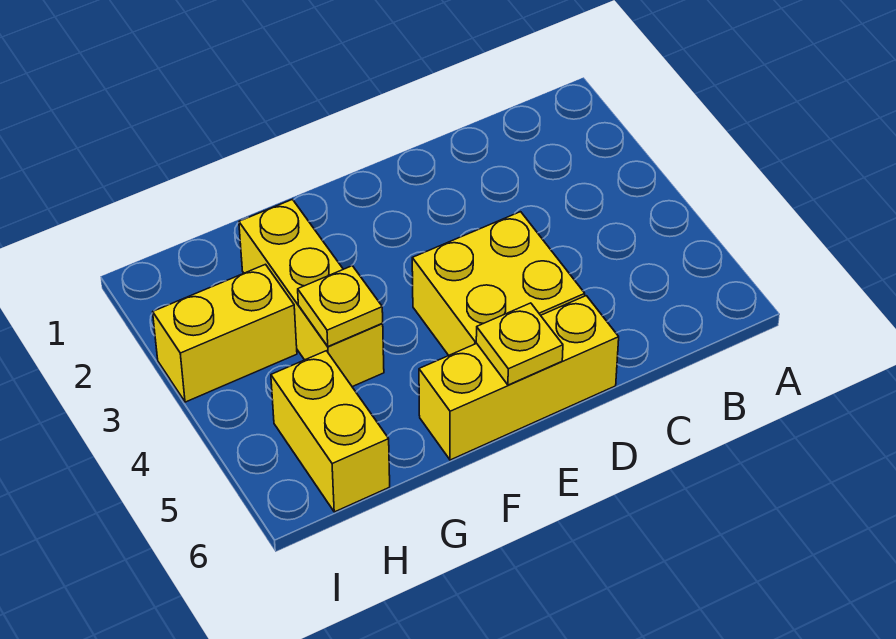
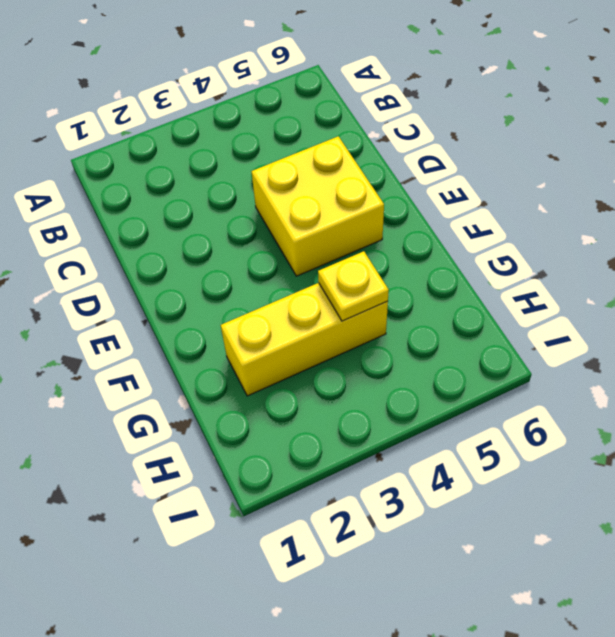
none -> yellow brick D6:F6 level 1
none -> yellow brick H3:I3 level 1

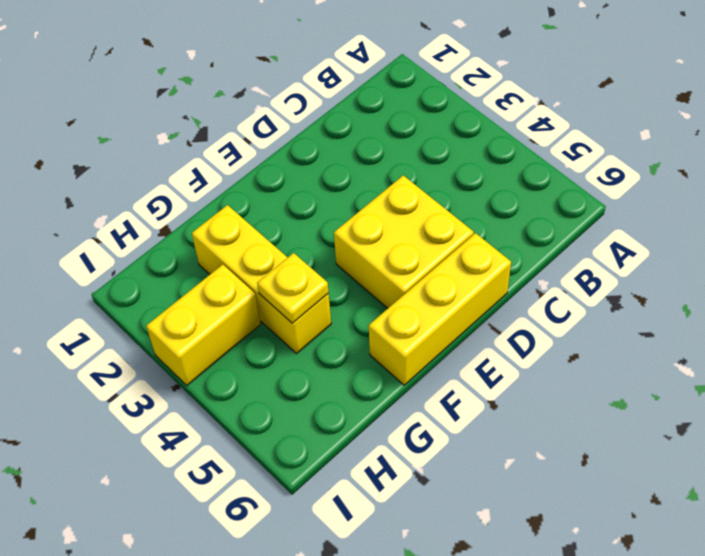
none -> yellow brick H5:H6 level 1
none -> yellow plate E6 level 2

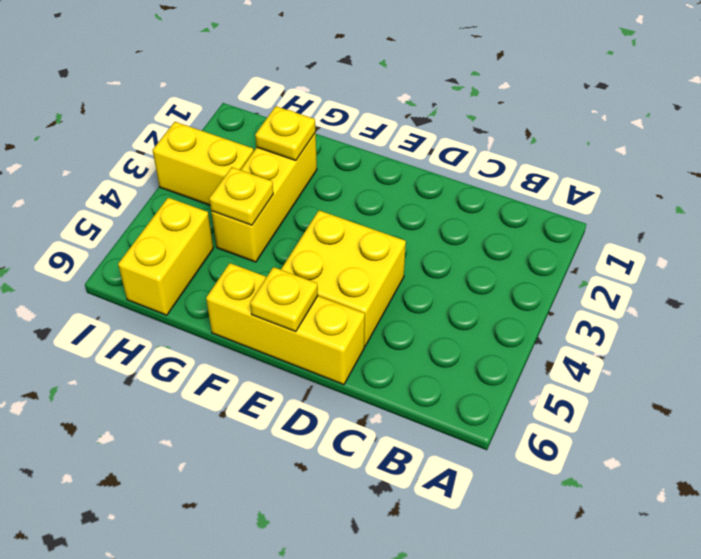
yellow plate G2 level 2 -> none

